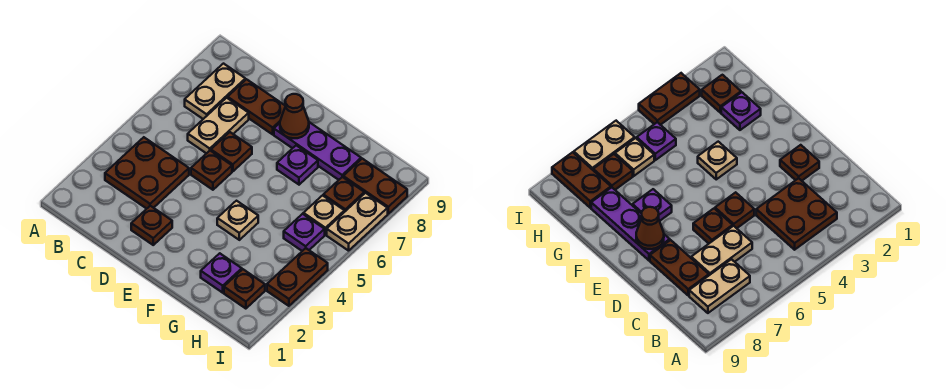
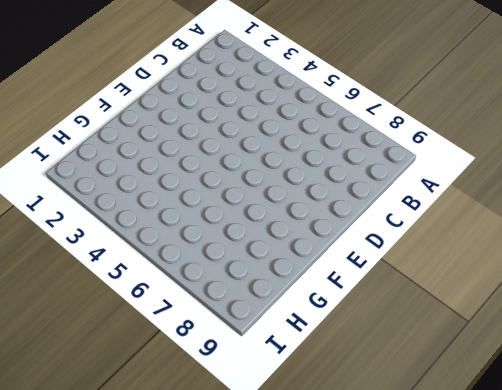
none -> brown plate B3:C4 level 1
none -> tan plate B7:B8 level 1
none -> tan plate C6:C7 level 1

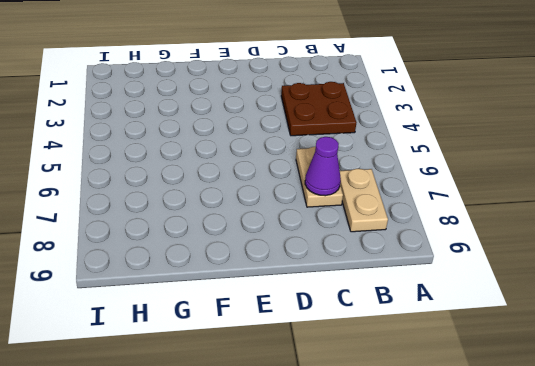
purple cone C7 level 2 -> none
none -> brown plate C8:D8 level 1
none -> brown plate D2 level 1
none -> brown plate D5 level 1

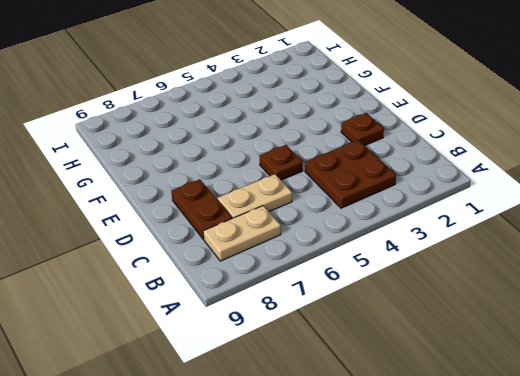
none -> brown plate D6 level 1
none -> purple plate E8:G8 level 1
none -> tan plate F4 level 1

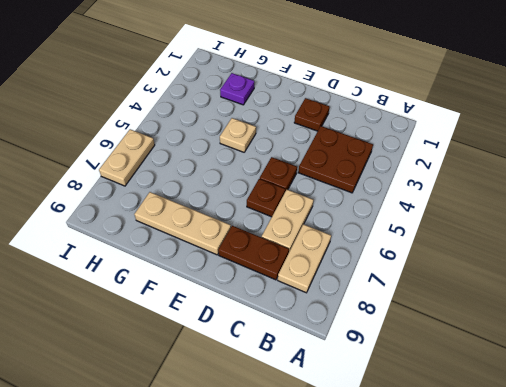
tan plate E8:G8 level 1 -> purple plate E8:G8 level 1
none -> purple plate F7 level 1
none -> brown plate H2 level 1
none -> purple plate H5 level 1

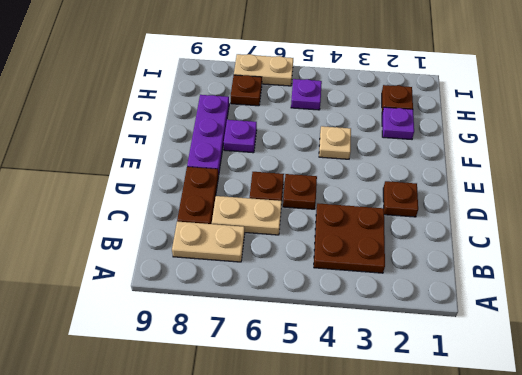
none -> tan plate H6 level 1
none -> brown plate H8:I8 level 1
none -> brown plate I3:I4 level 1

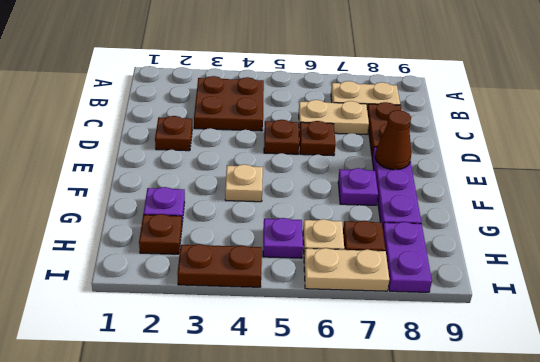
purple plate H8:I8 level 1 -> brown plate H8:I8 level 1

